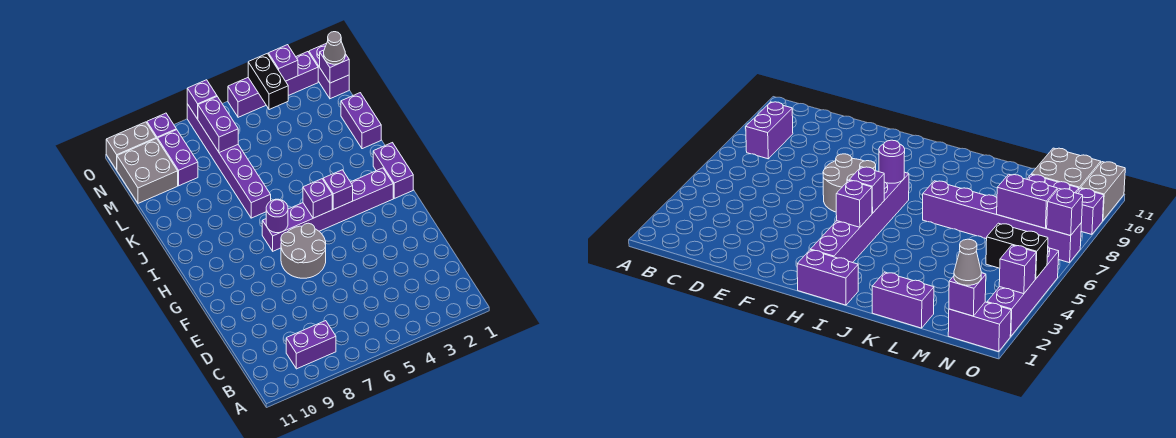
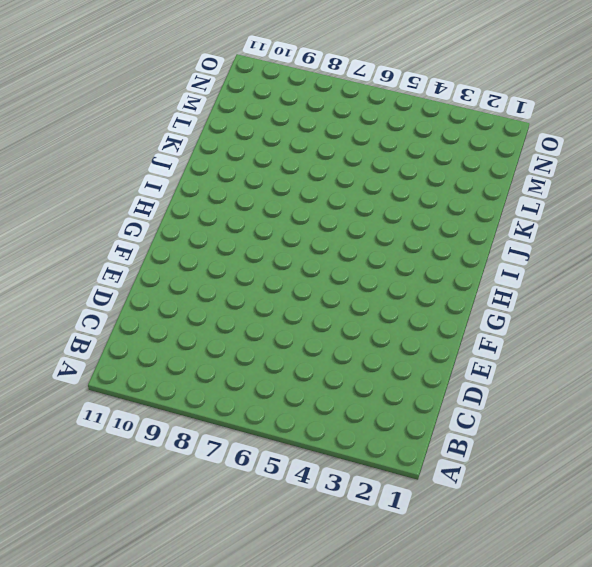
none -> purple brick B8:B9 level 1
none -> grey round brick F6:G7 level 1
none -> purple brick H1:I1 level 1

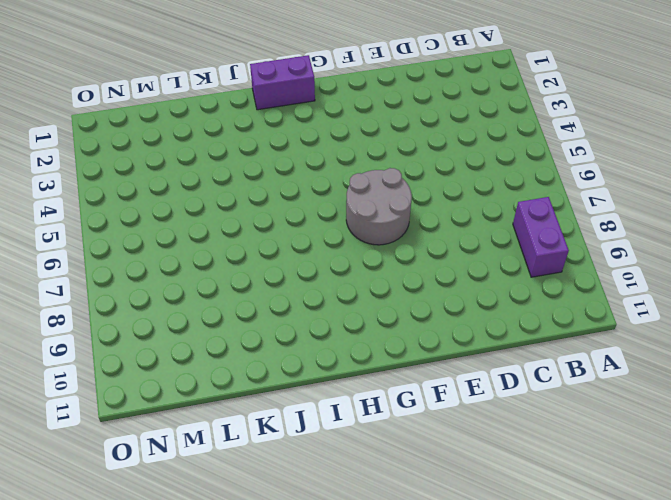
none -> purple brick H2:H7 level 1
none -> purple brick J7:O7 level 1
none -> purple brick K1:L1 level 1

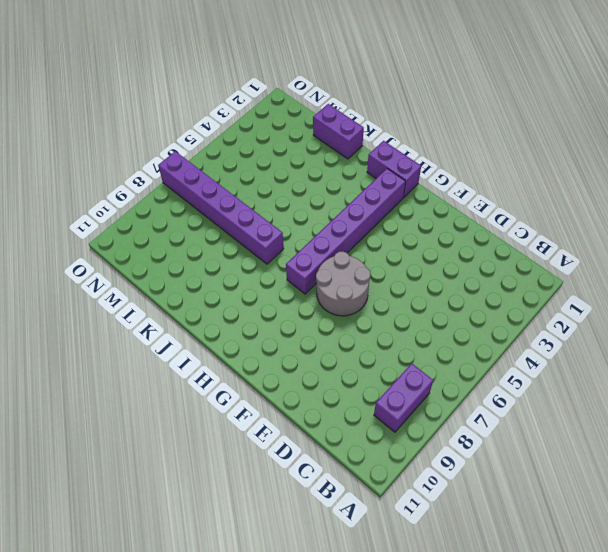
none -> purple brick M9:N9 level 1
none -> grey brick M10:N11 level 1
none -> purple brick N1:O1 level 1

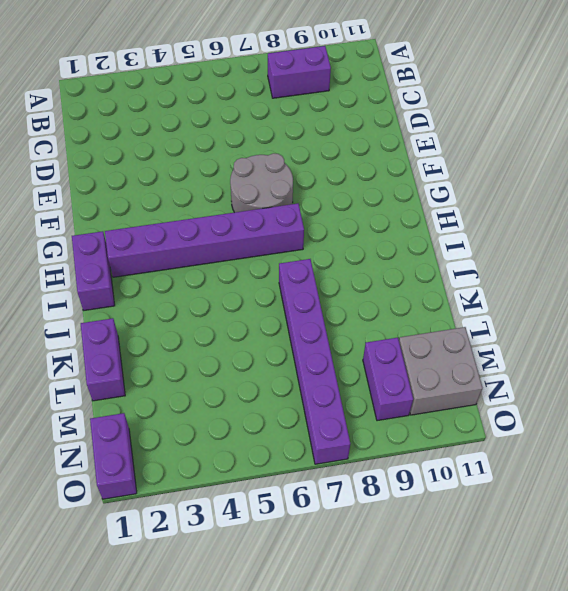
none -> purple brick O2:O5 level 1
none -> purple brick O9 level 1
none -> grey brick O10:O11 level 1

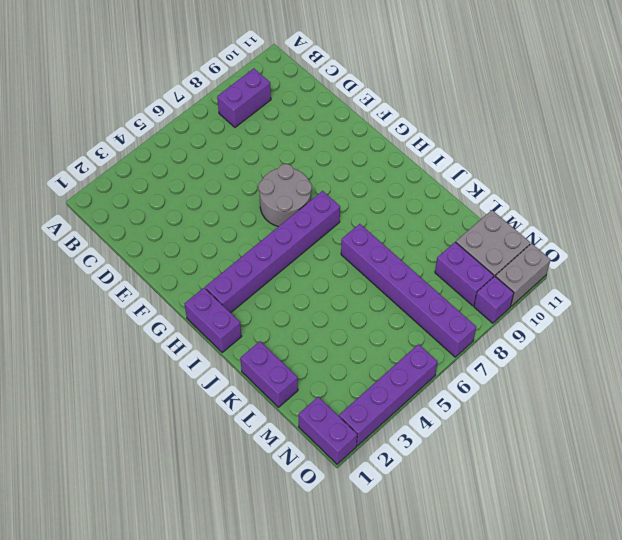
none -> purple brick H4 level 2
none -> purple brick H5 level 2
none -> purple round brick H7 level 2

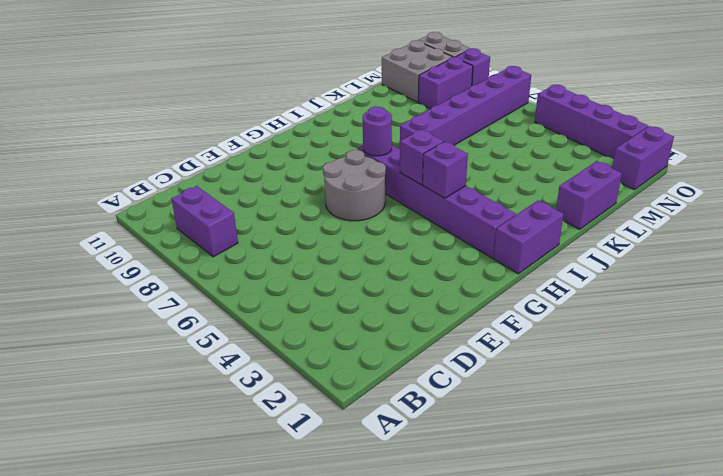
none -> purple brick M7:N7 level 2
none -> purple brick N1 level 2
none -> black brick N4:O4 level 2

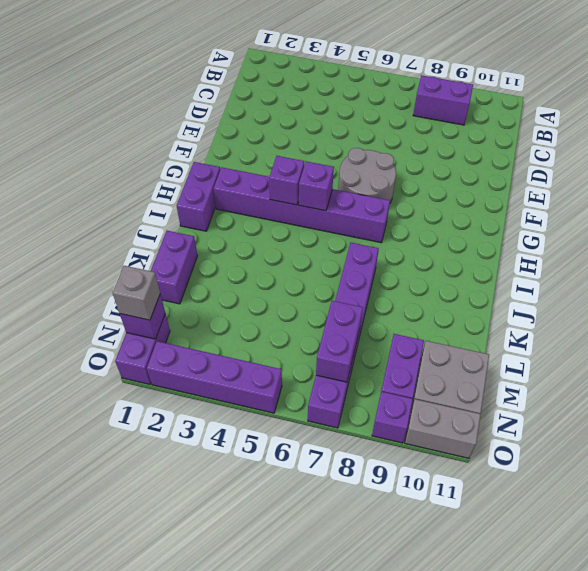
grey brick N1 level 3 -> grey cone N1 level 3
none -> purple round brick H7 level 2
none -> black brick N4:O4 level 2
none -> purple brick O3 level 2

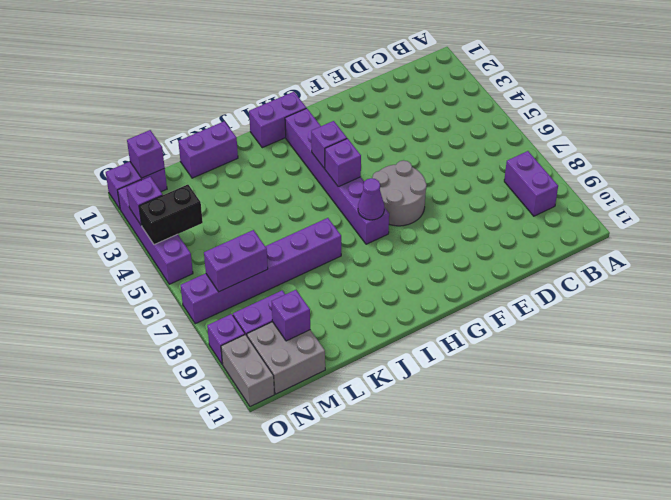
purple cone H7 level 2 -> purple round brick H7 level 2
purple brick M10 level 2 -> purple brick O7 level 2
none -> grey cone N1 level 3

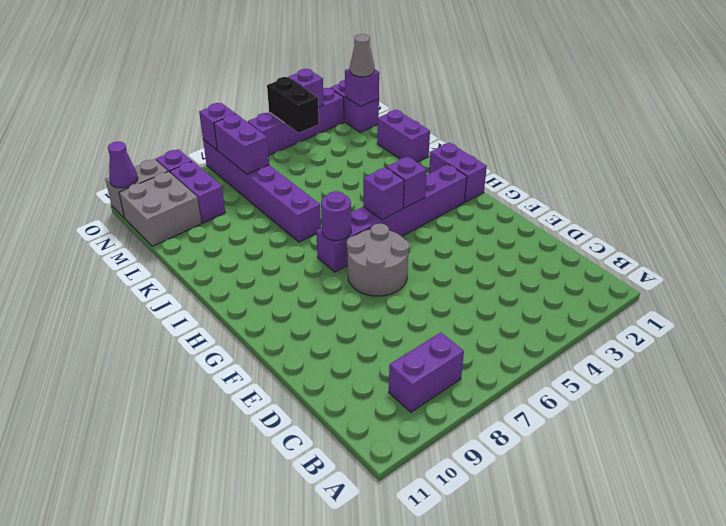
purple cone O11 level 2 -> none

